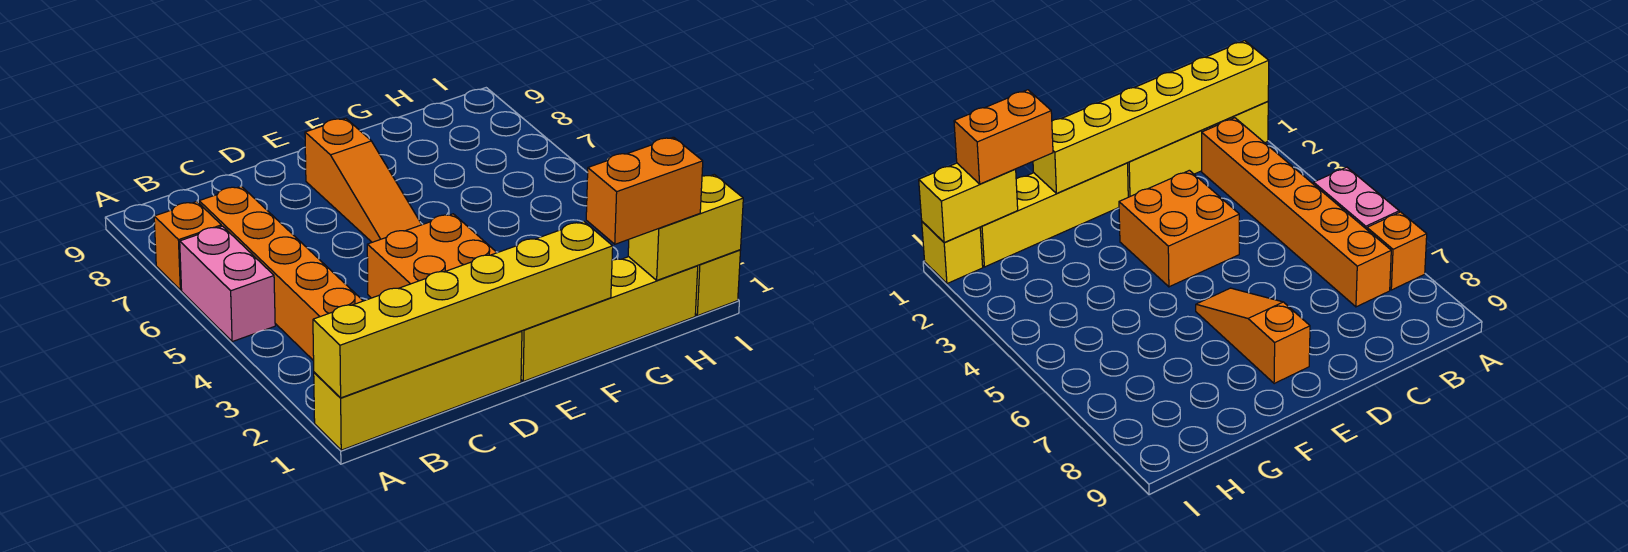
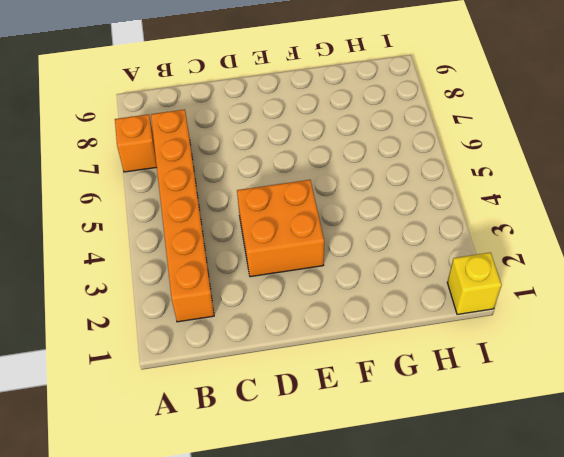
none -> yellow brick A1:D1 level 1
none -> pink brick A5:A6 level 1

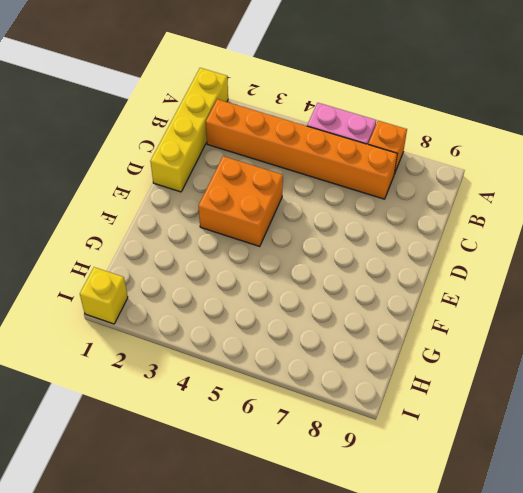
none -> yellow brick E1:H1 level 1
none -> orange slope E6:E8 level 1 top 8

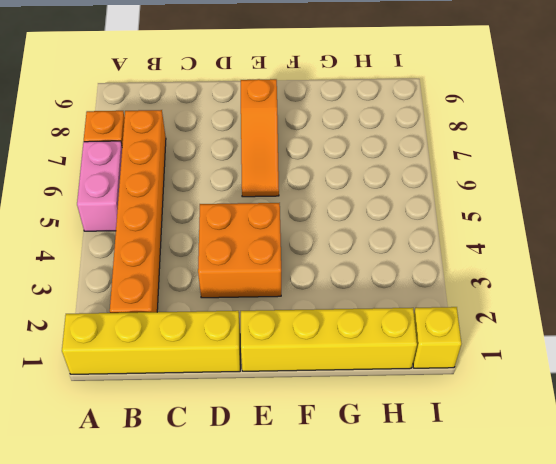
none -> yellow brick A1:F1 level 2
none -> yellow brick H1:I1 level 2

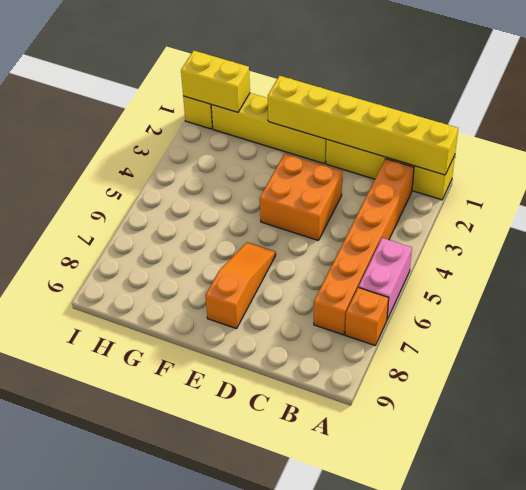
none -> orange brick G1:H1 level 3

